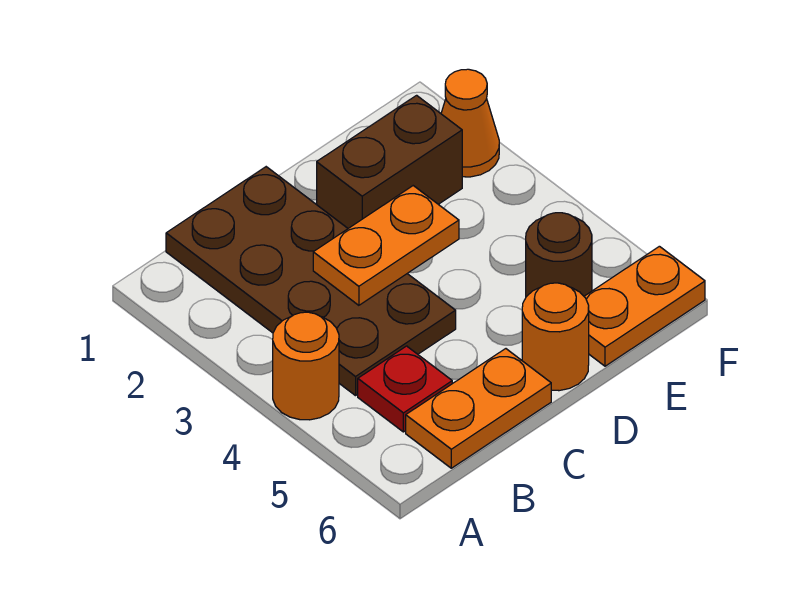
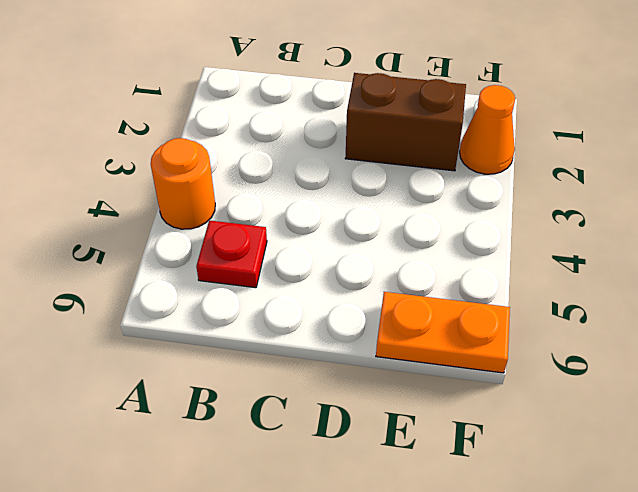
none -> brown plate B1:C4 level 1
none -> orange plate B6:C6 level 1

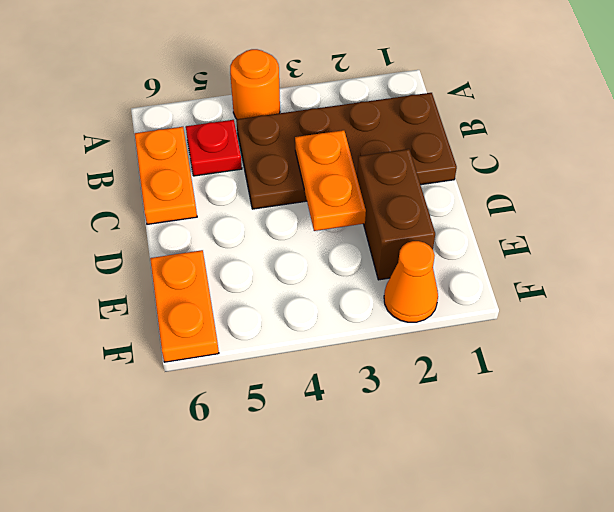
none -> orange round brick D6 level 1
none -> brown round brick E5 level 1

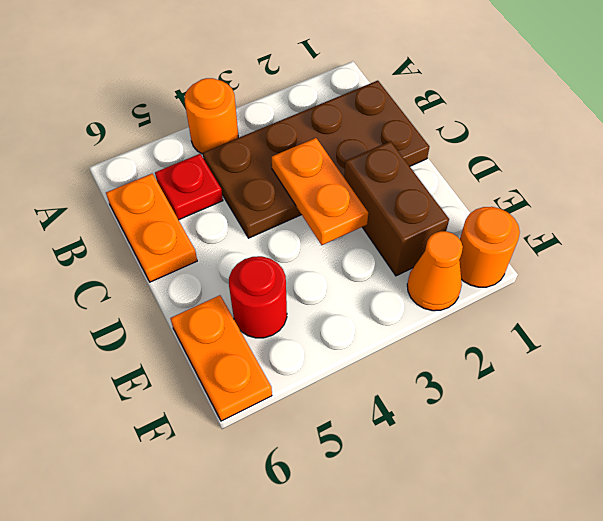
red round brick E5 level 1 -> brown round brick E5 level 1
orange round brick F1 level 1 -> orange round brick D6 level 1

